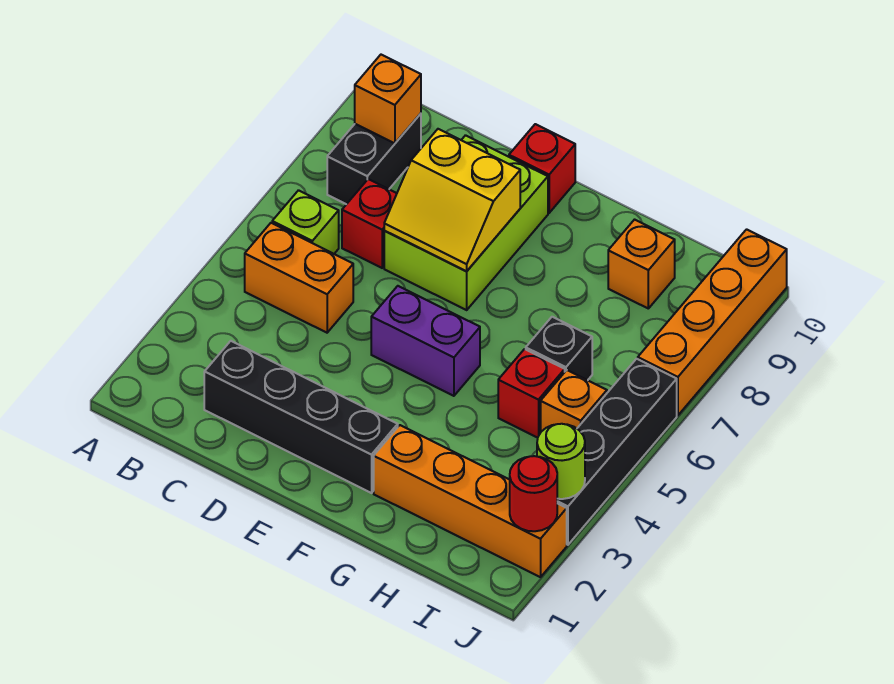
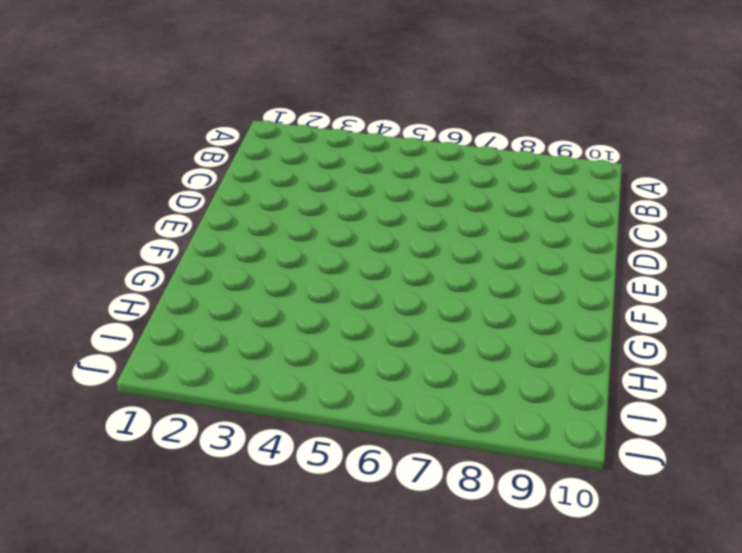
none -> orange brick B5:C5 level 1
none -> lime brick B6 level 1
none -> black brick B8:B9 level 1

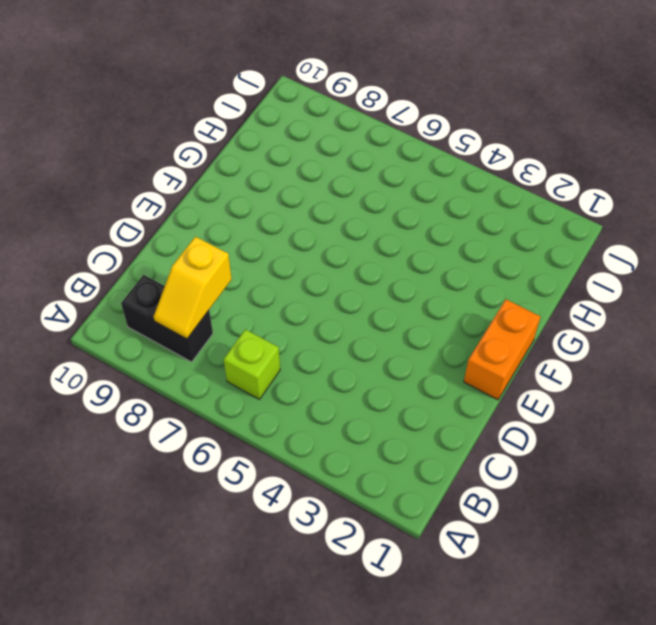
yellow slope B8:C8 level 2 top C -> none
orange brick E1:F1 level 1 -> orange brick B5:C5 level 1
none -> black brick C2:F2 level 1
none -> red brick C7 level 1
none -> lime brick D7:E9 level 1

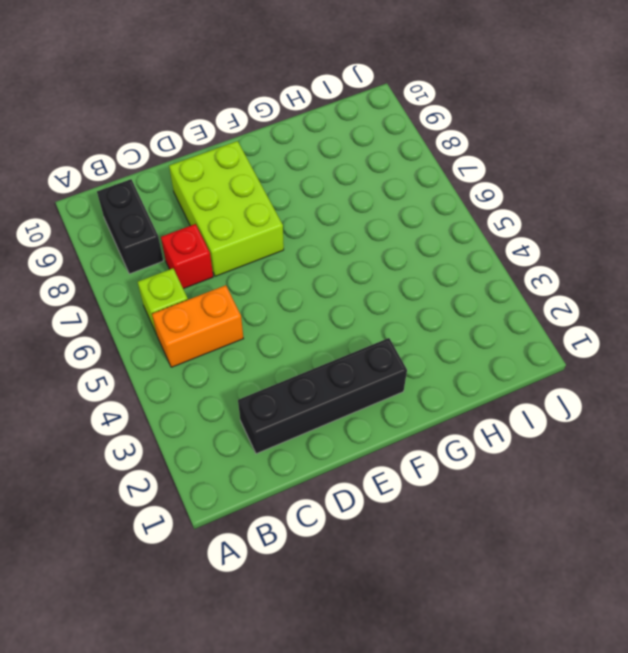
none -> purple brick E5:F5 level 1
none -> red brick E10 level 1
none -> orange brick G2:J2 level 1

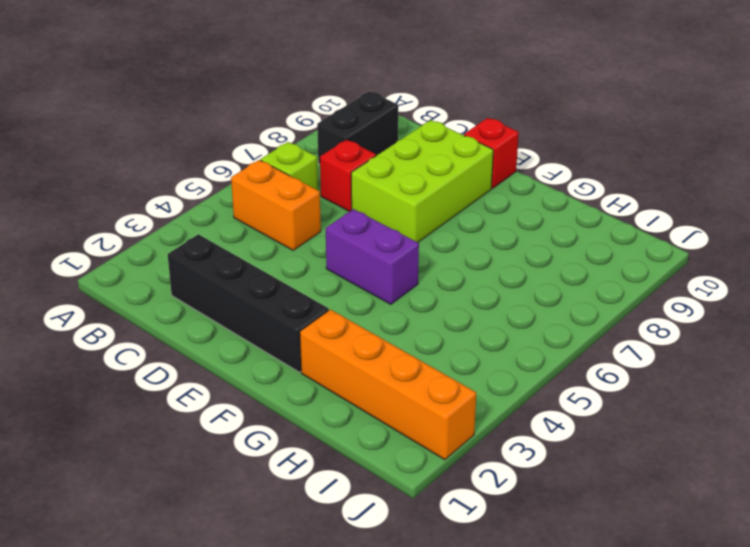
none -> red brick H5 level 1
none -> black brick H6 level 1
none -> orange brick H9 level 1

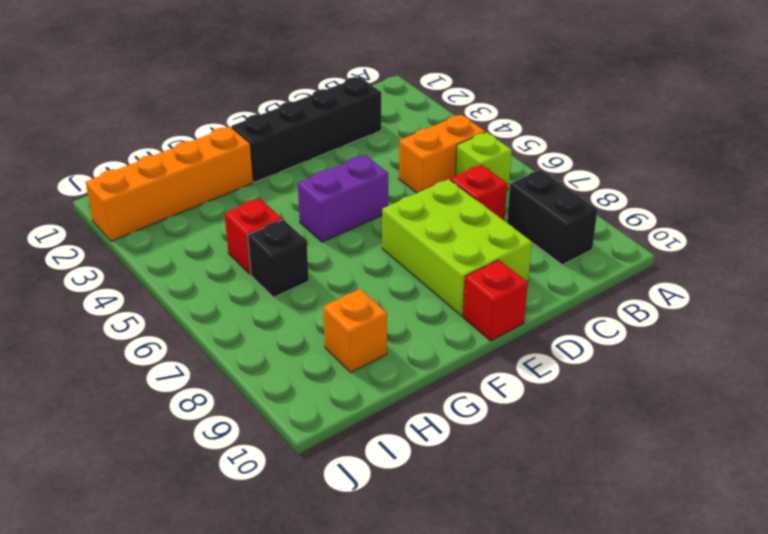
none -> orange brick I5 level 1
none -> black brick J3:J6 level 1
none -> orange brick J7:J10 level 1

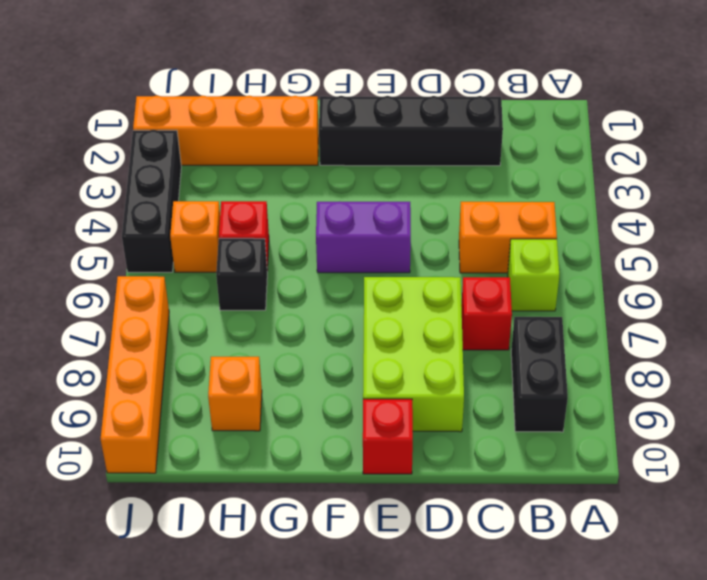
black brick J3:J5 level 1 -> black brick J3:J6 level 1
none -> orange brick B9 level 2
none -> yellow slope D7:E8 level 2 top 8
none -> red round brick J2 level 2

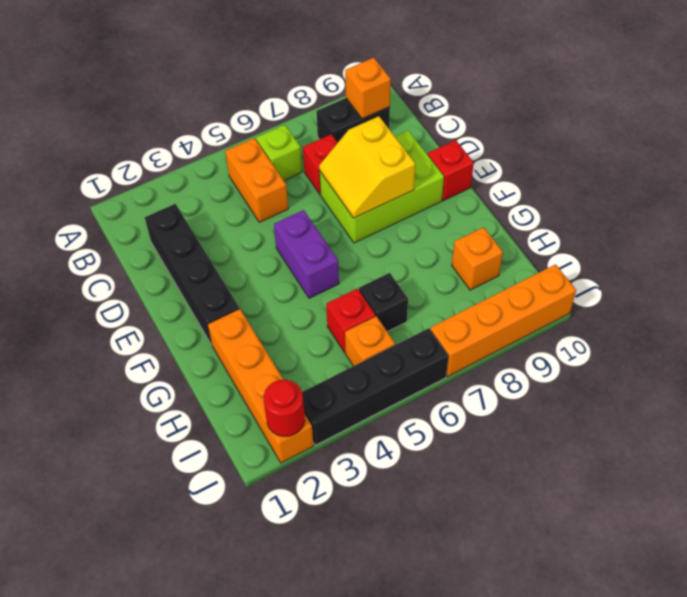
none -> lime round brick J3 level 2

